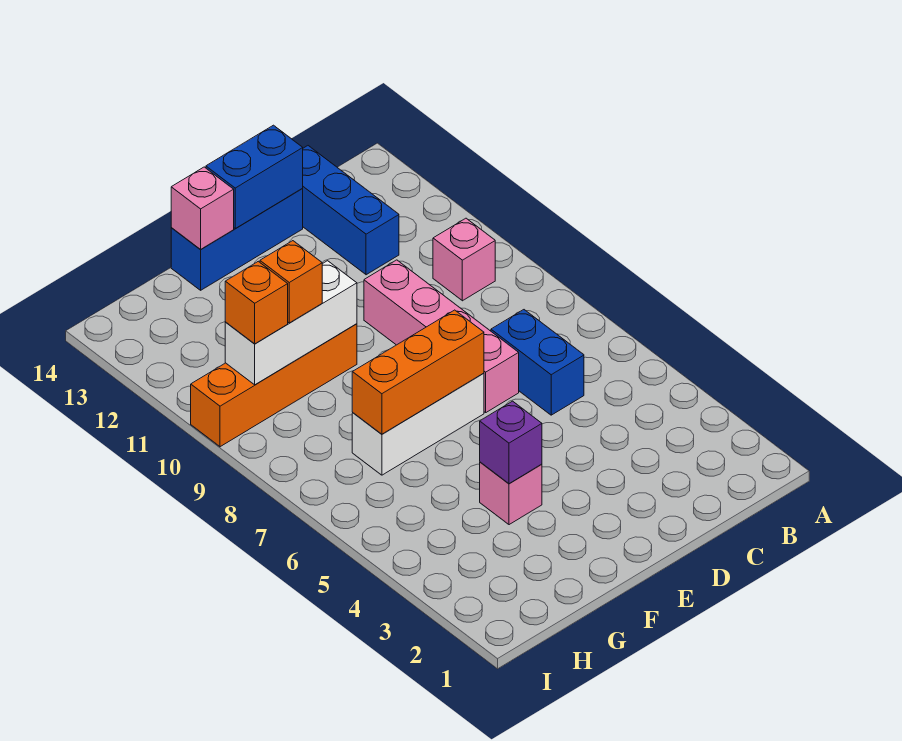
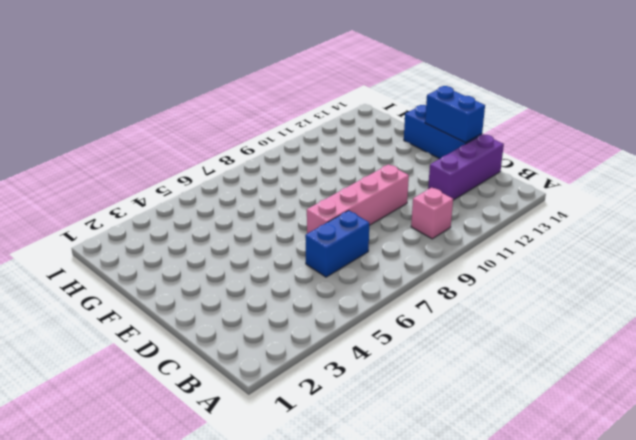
purple brick C12:C14 level 1 -> blue brick C12:C14 level 1
none -> white brick E7:G7 level 1
none -> pink brick F4 level 1
none -> orange brick F10:I10 level 1

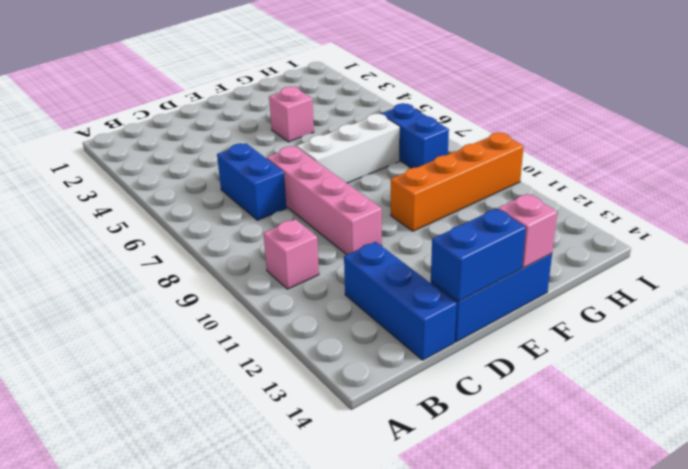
blue brick H7:H8 level 1 -> none
none -> orange brick E7:G7 level 2
none -> purple brick F4 level 2
none -> white brick F10:H10 level 2

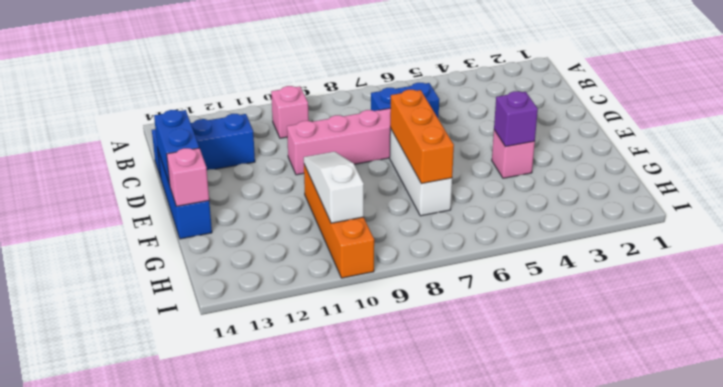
white slope F10:H10 level 2 top H -> white brick F10:H10 level 2
none -> orange brick G10 level 3
none -> orange brick H10 level 3

